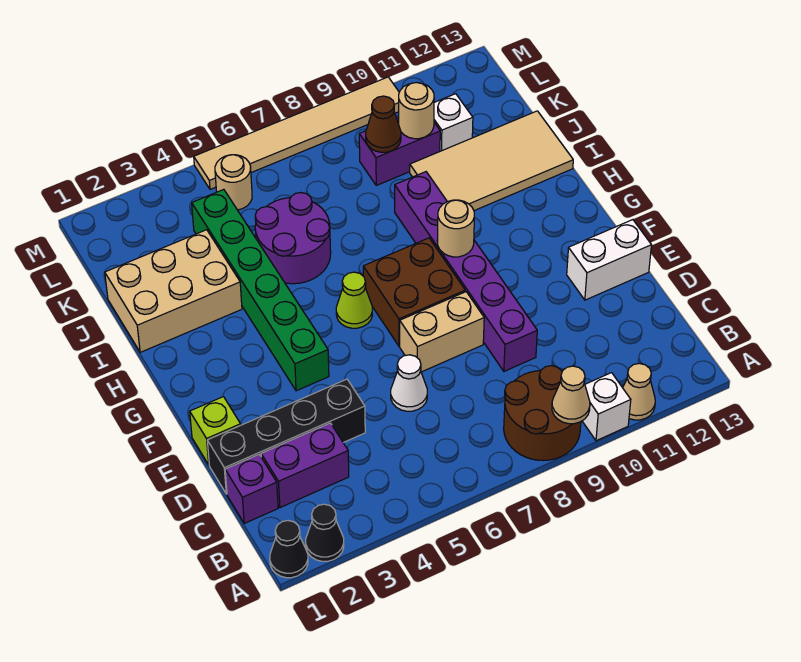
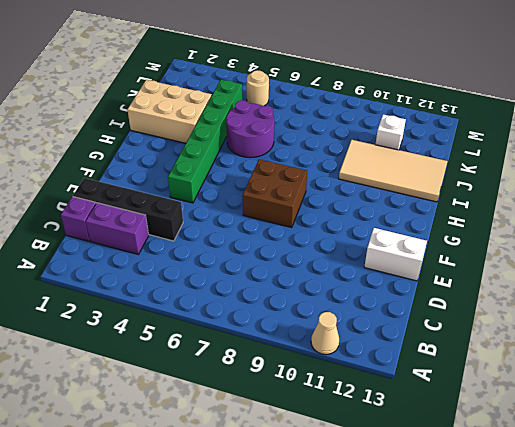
none -> black cone A1 level 1
none -> black cone A2 level 1
none -> brown round brick A8:B9 level 1

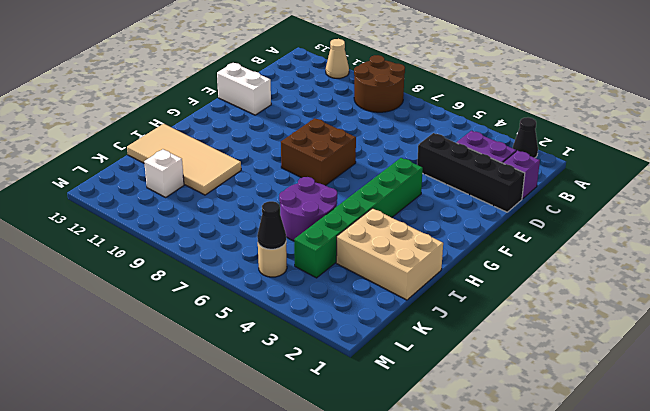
black cone L5 level 2 -> black cone A1 level 1
none -> white brick A10 level 1
none -> white cone D6 level 1
none -> purple brick D9:I9 level 1

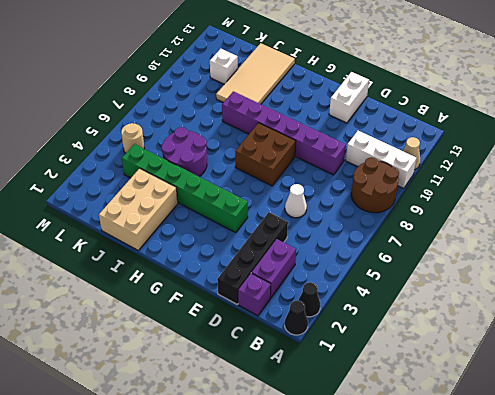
white brick A10:C10 level 1 -> white brick A10 level 1
none -> lime brick E1 level 1
none -> tan brick E7:E8 level 1
none -> lime cone G6 level 1

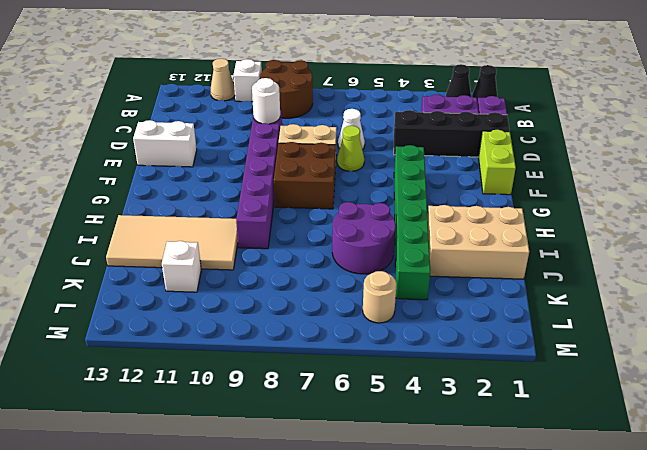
white round brick D9 level 2 -> none
lime brick E1:F1 level 1 -> lime brick E1 level 1
lime cone E6 level 1 -> lime cone G6 level 1
none -> purple brick K9:K10 level 1
none -> tan tile M5:M10 level 1
none -> tan cone A9 level 2

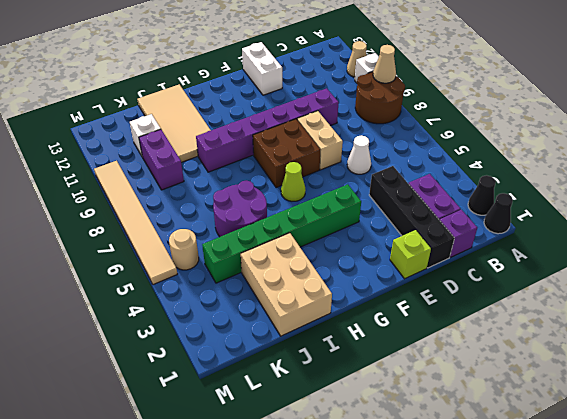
none -> tan round brick G9 level 2
none -> brown cone K9 level 2
none -> tan round brick K10 level 2

